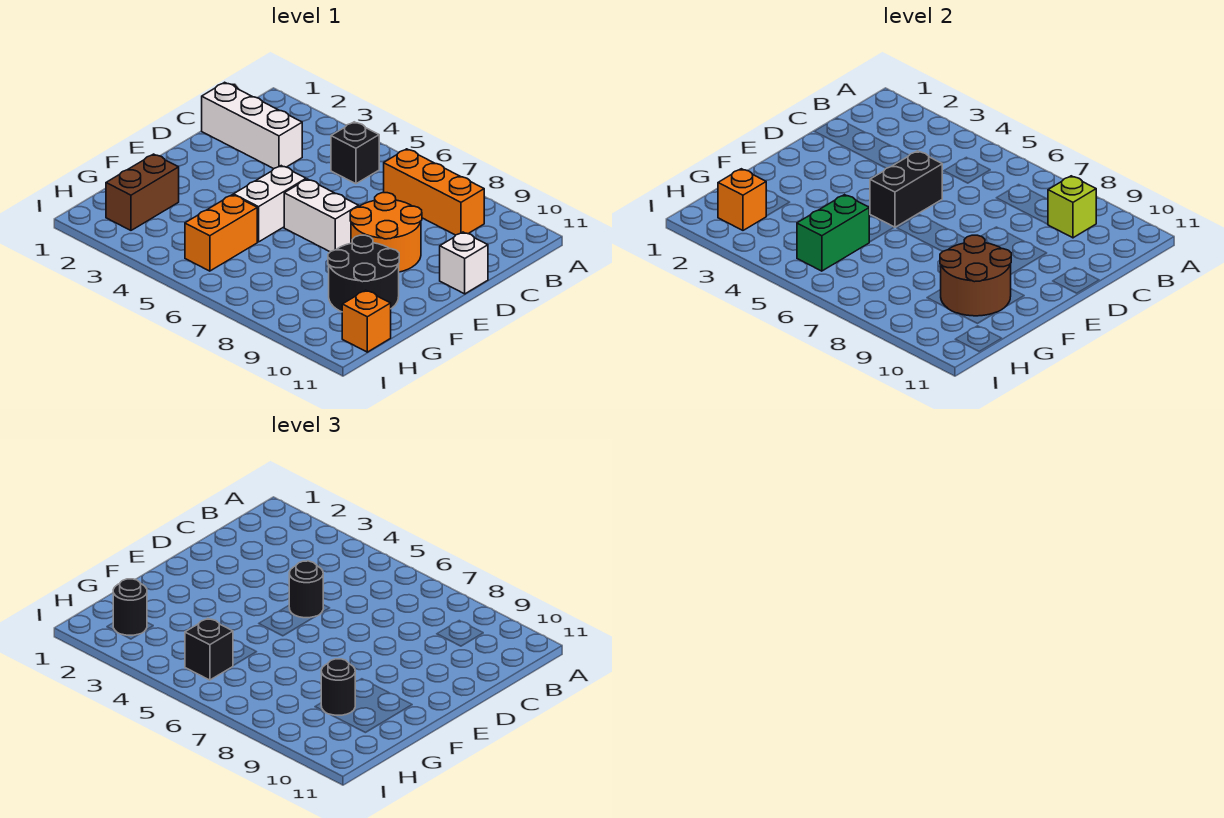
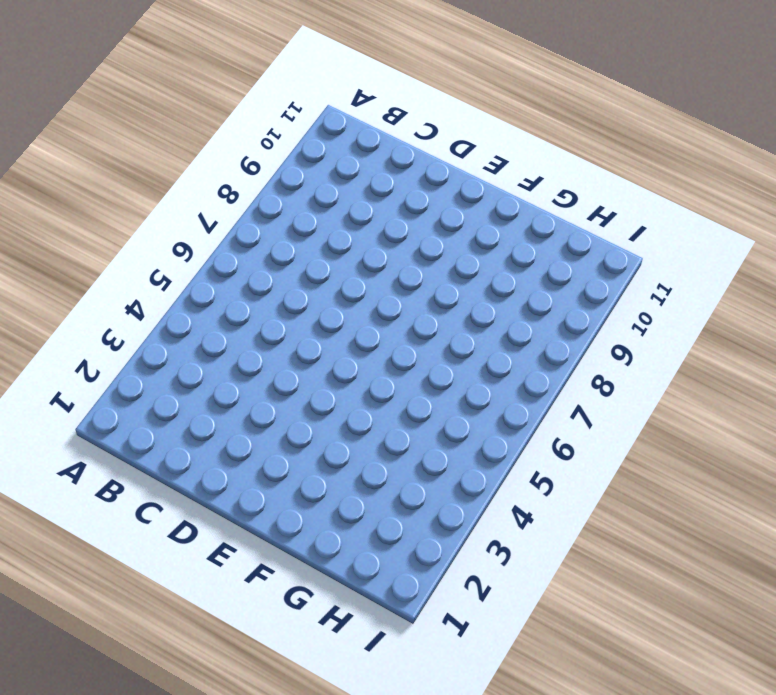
none -> black brick B5 level 1
none -> orange brick B7:B9 level 1
none -> white brick C1:C3 level 1

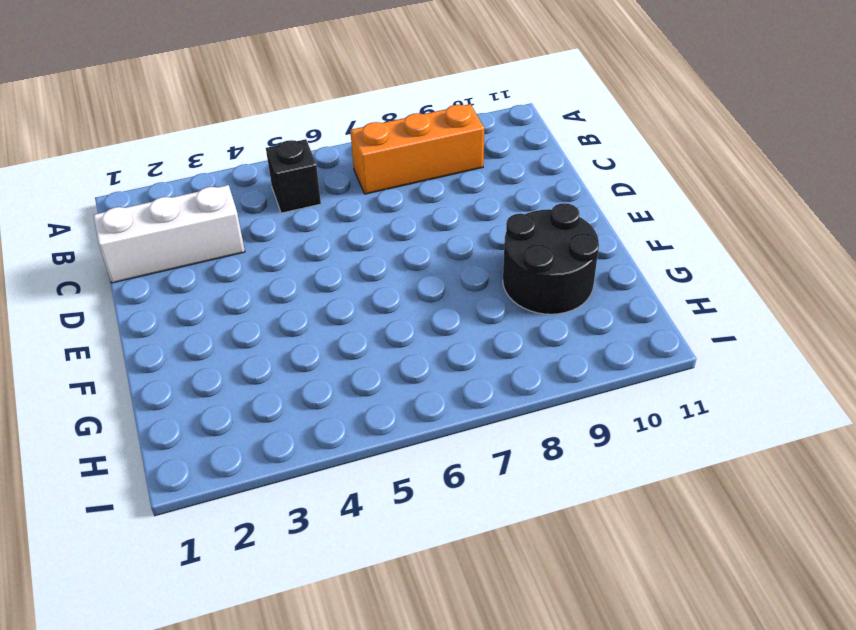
none -> orange round brick D8:E9 level 1
none -> white brick D11 level 1
none -> white brick E5:F5 level 1

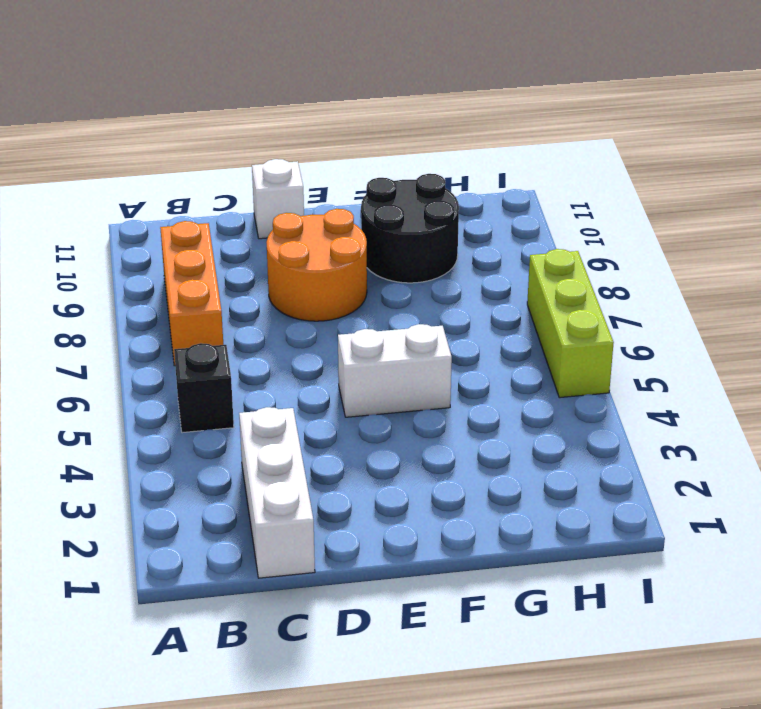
lime brick I5:I7 level 1 -> none
none -> white brick E6:E7 level 1
none -> brown brick G2:H2 level 1
none -> orange brick G5:H5 level 1

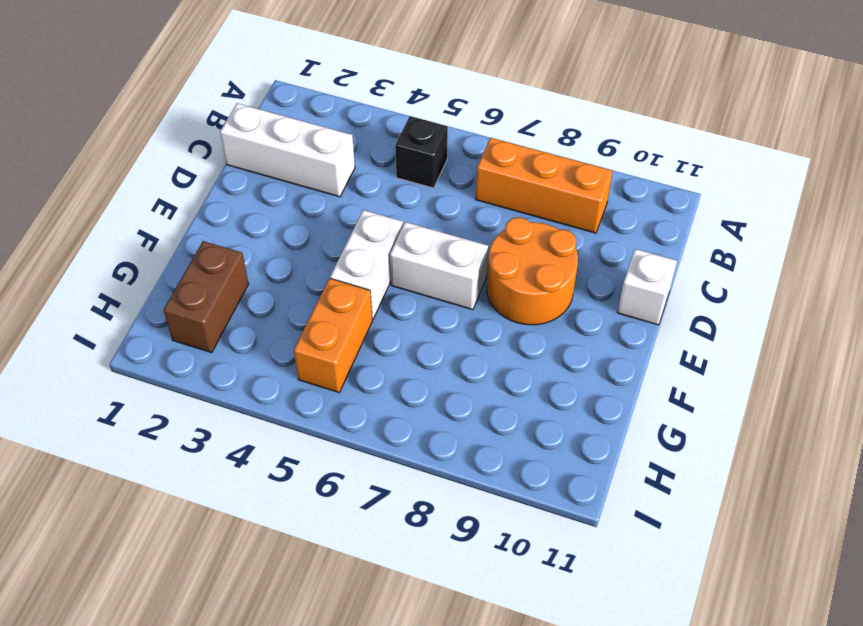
none -> black round brick F9:G10 level 1
none -> orange brick H11 level 1
none -> lime brick B9 level 2

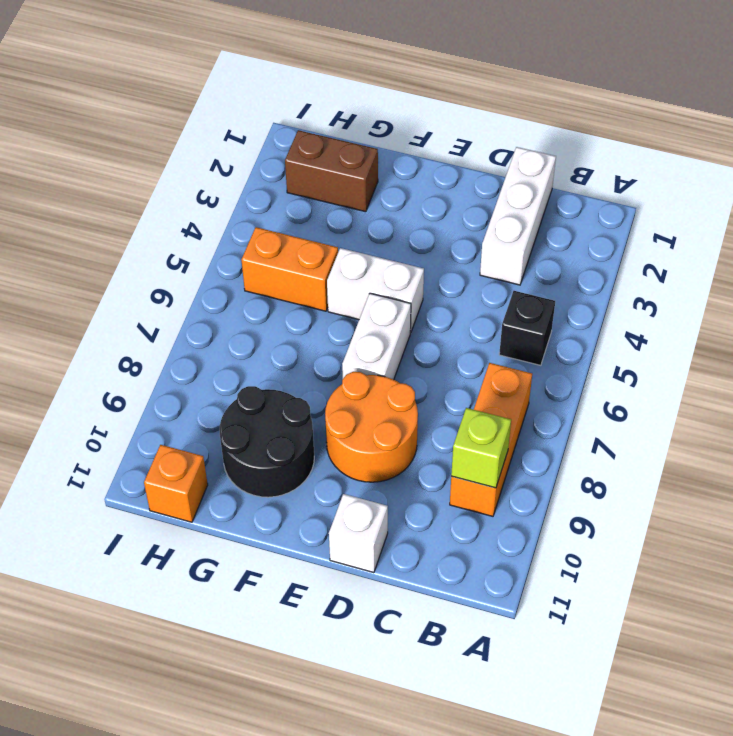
none -> black brick D5:E5 level 2
none -> brown round brick F9:G10 level 2
none -> green brick G5:H5 level 2

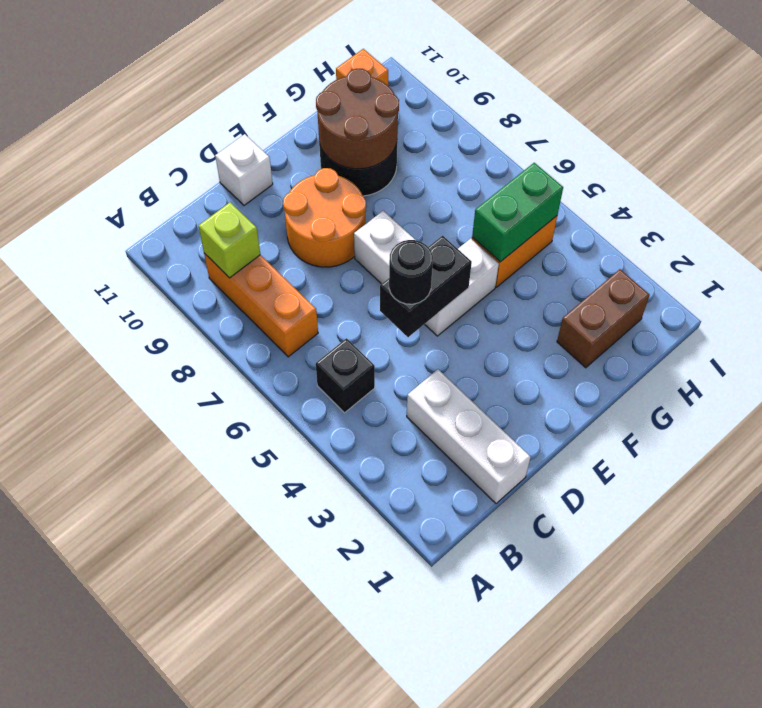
none -> orange brick H2 level 2
none -> black round brick G9 level 3
none -> black round brick H2 level 3

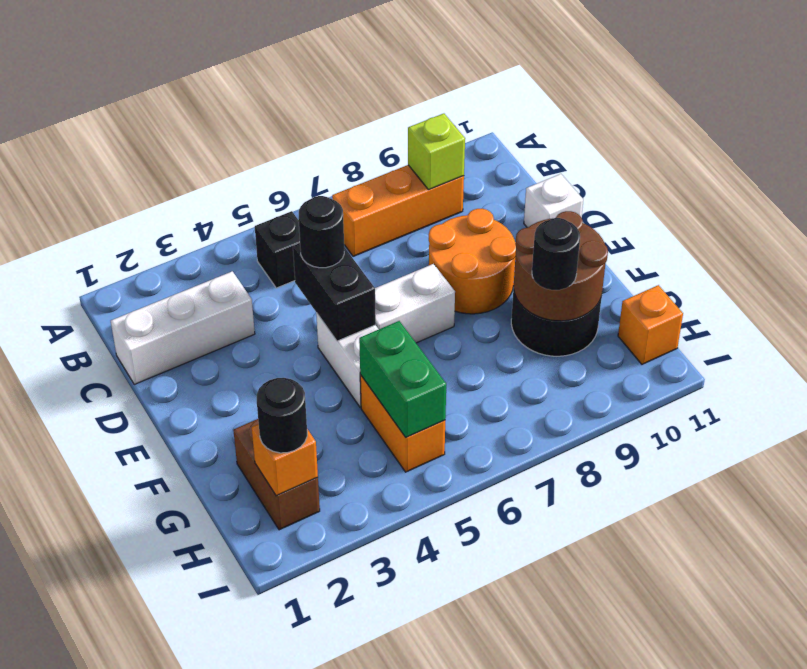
none -> black brick H5 level 3

